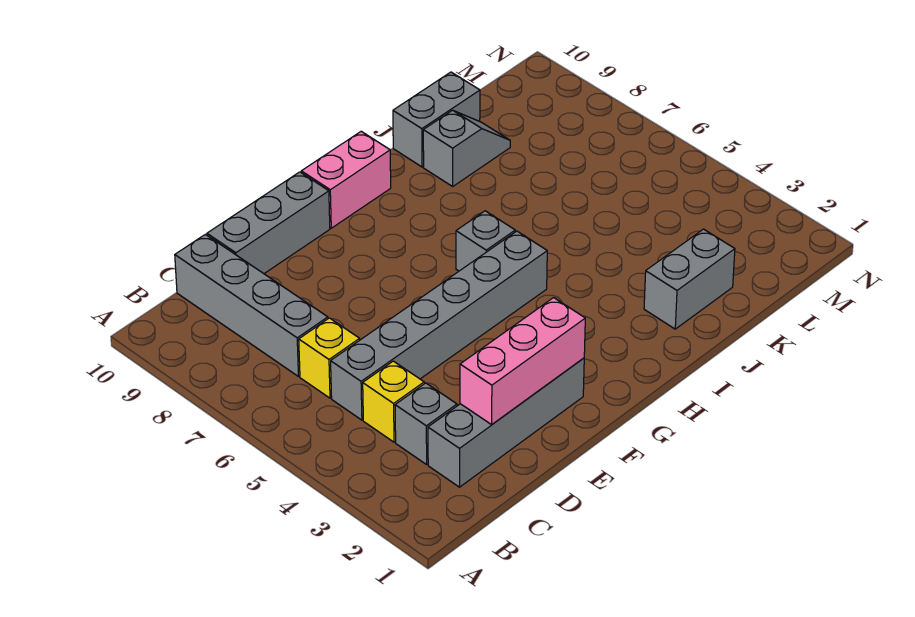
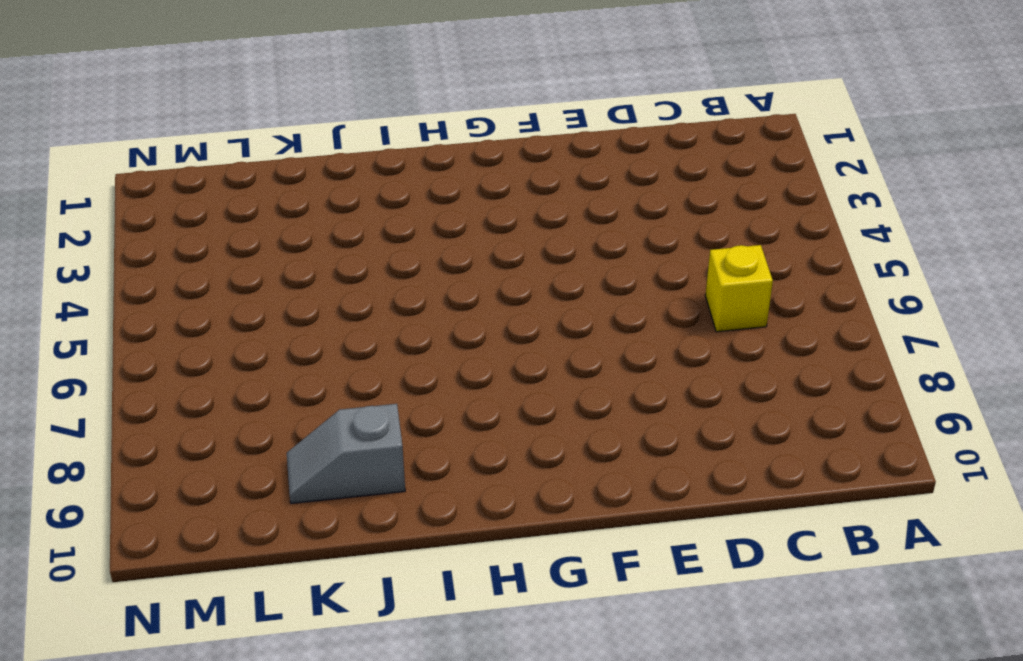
none -> grey brick C2:F2 level 1
none -> grey brick C3 level 1
none -> yellow brick C4 level 1

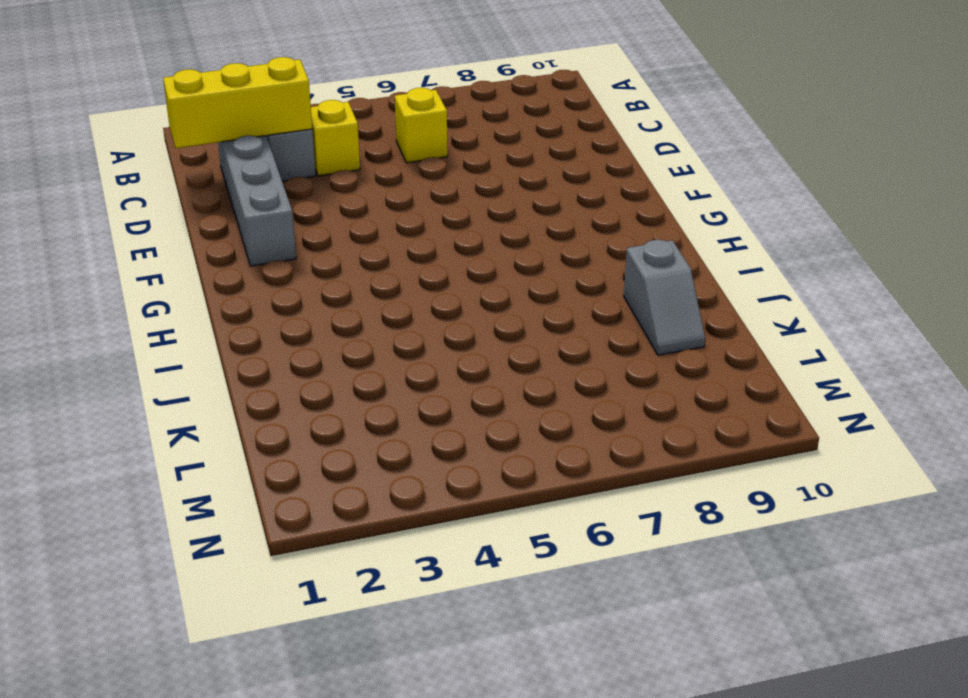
yellow brick C1:C3 level 2 -> none
none -> grey brick C5:H5 level 1
none -> grey brick C7:C10 level 1
none -> grey brick D10:F10 level 1

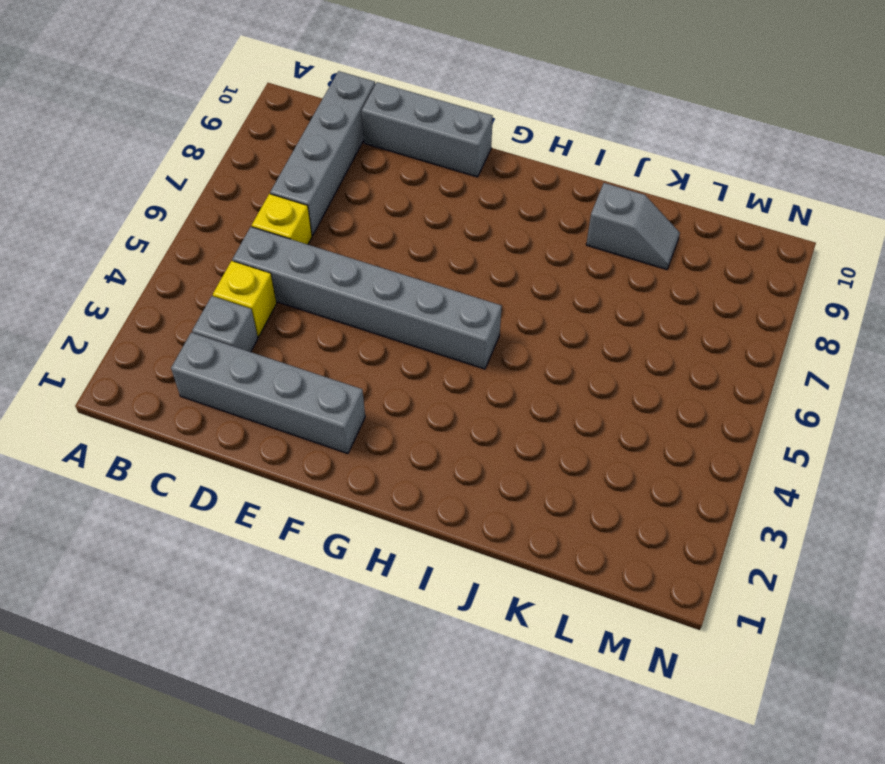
none -> pink brick G10:H10 level 1
none -> grey brick H6 level 1
none -> grey brick J2:K2 level 1

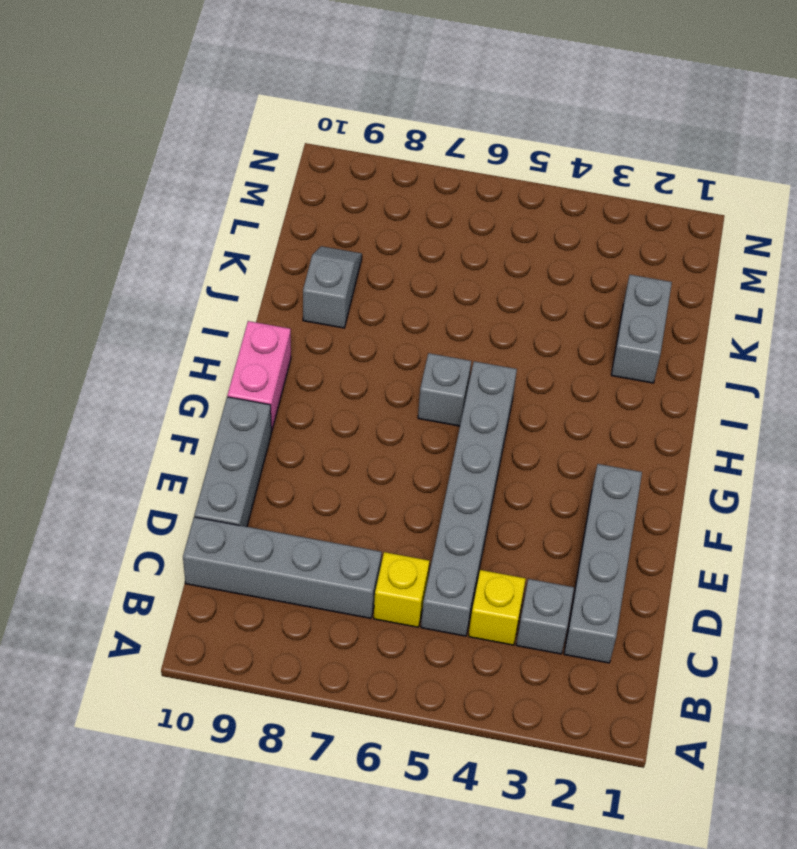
none -> grey brick J10:K10 level 1
none -> pink brick D2:F2 level 2

